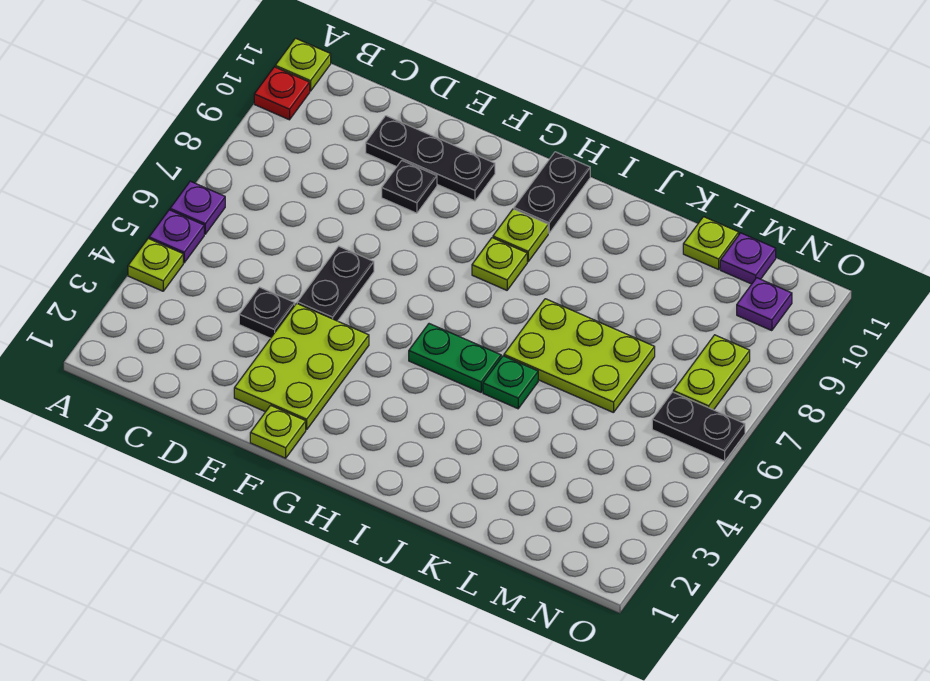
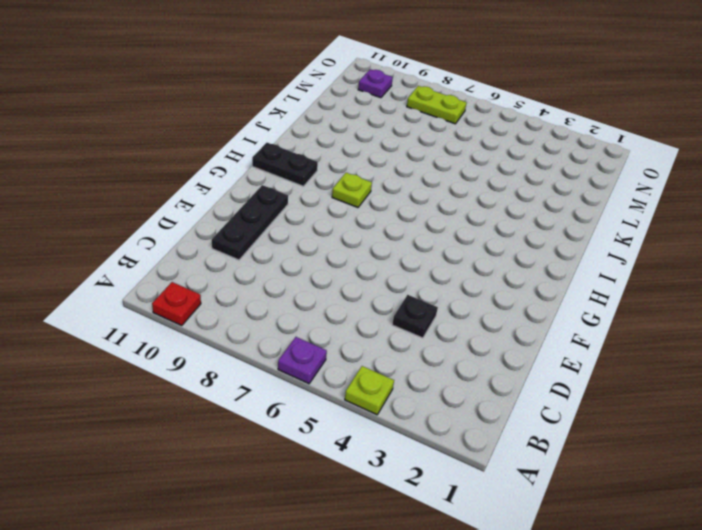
none -> purple plate A5 level 1
none -> lime plate A11 level 1
none -> lime plate E2:F4 level 1

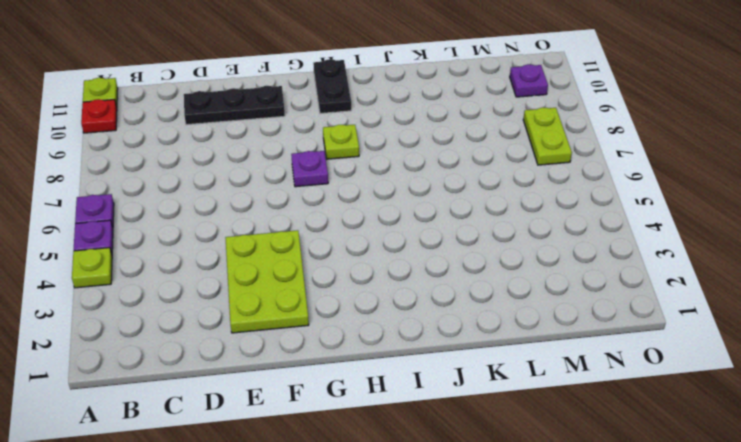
purple plate G7 level 1 -> purple plate M11 level 1
none -> black plate D4 level 1
none -> black plate E5:E6 level 1
none -> black plate E9 level 1

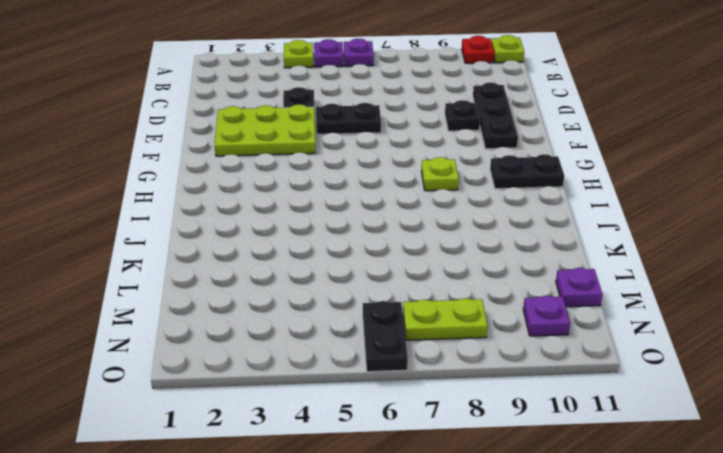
none -> lime plate F1 level 1
none -> green plate H5:I5 level 1
none -> lime plate H9 level 1

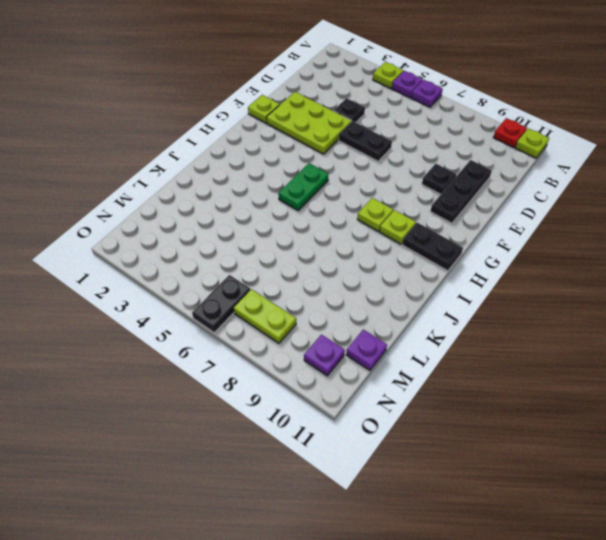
none -> green plate J5 level 1
none -> lime plate J6:L7 level 1
none -> lime plate L11 level 1

